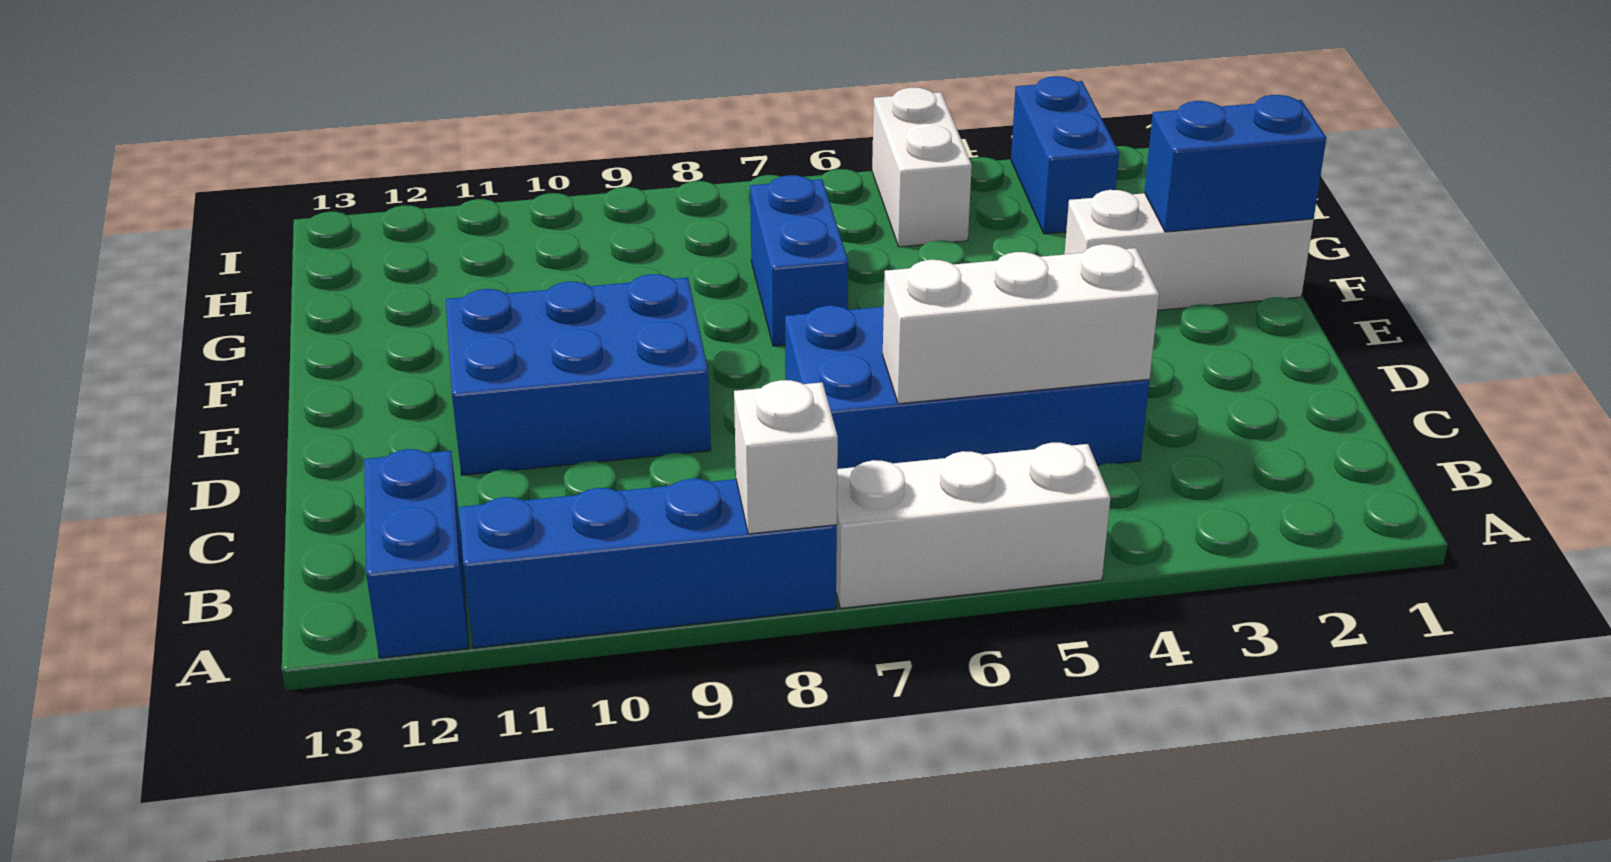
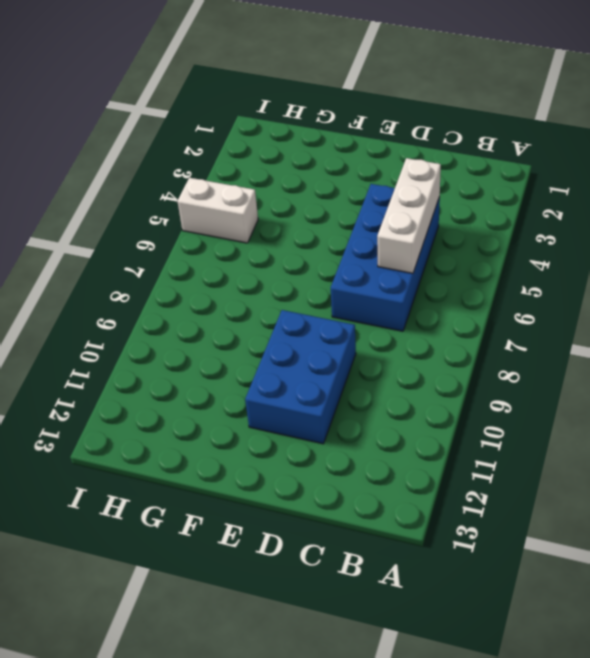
none -> white brick A5:A7 level 1
none -> blue brick A8:A11 level 1
none -> blue brick A12:B12 level 1

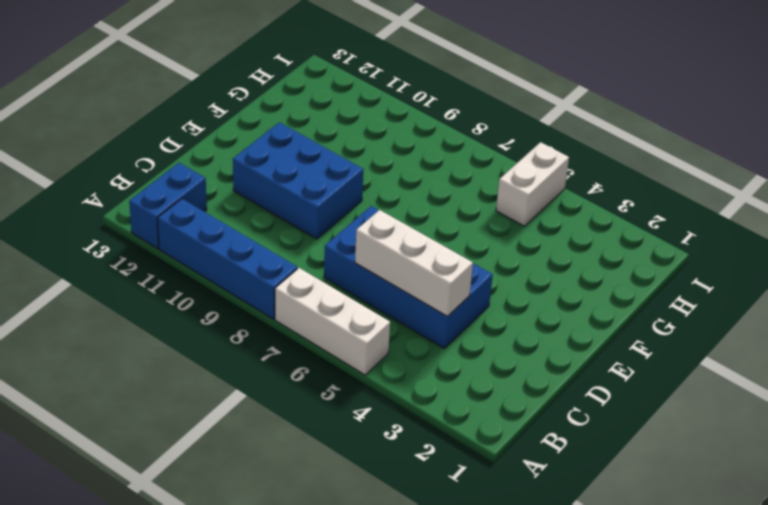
none -> white brick F1:F3 level 1
none -> blue brick F7:G7 level 1
none -> blue brick H3:I3 level 1

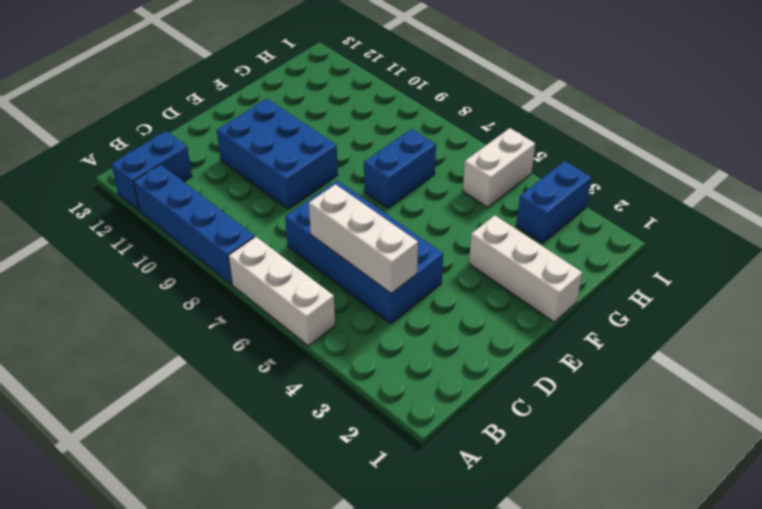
none -> white brick A8 level 2
none -> blue brick F1:F2 level 2

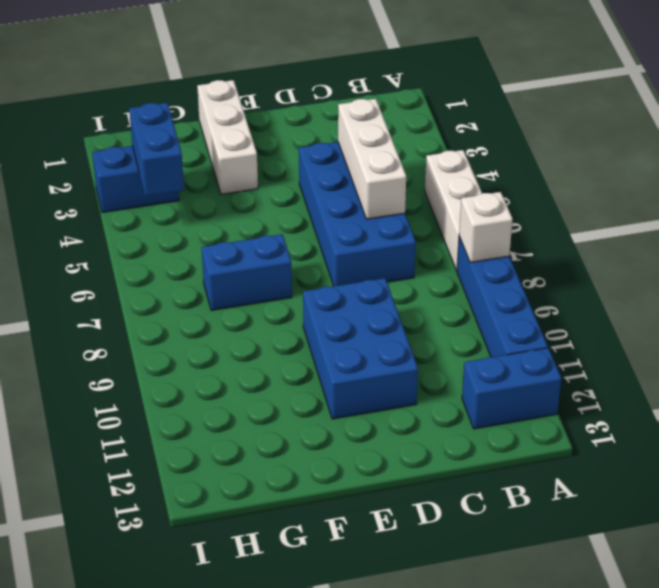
blue brick H3:H4 level 2 -> blue brick F1:F2 level 2
none -> white brick H5:I5 level 1

